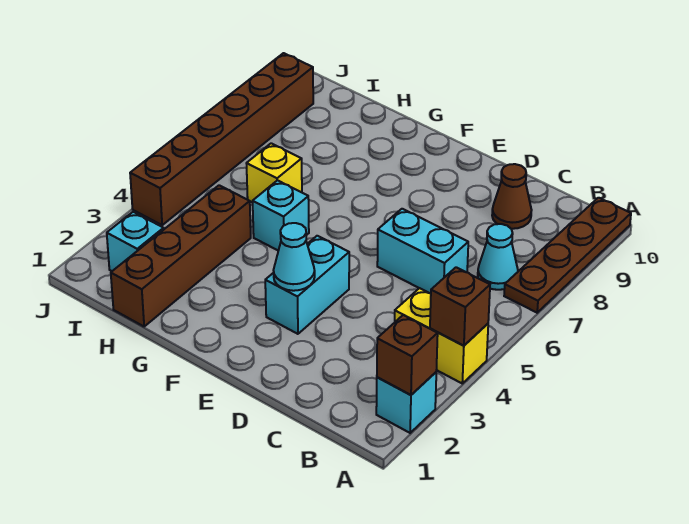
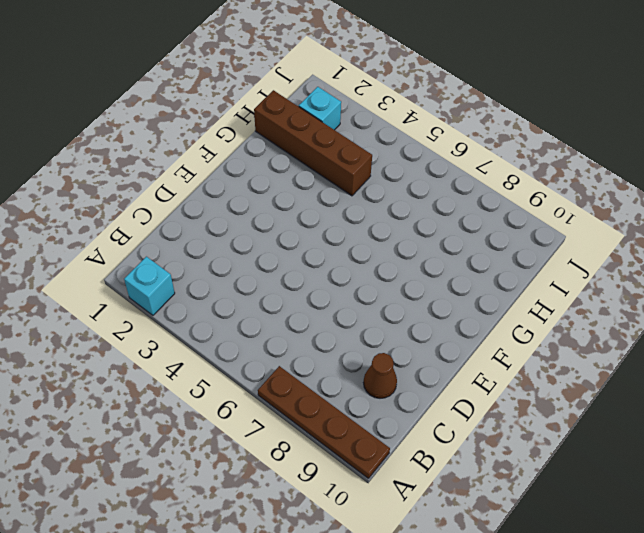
none -> yellow brick A4:B4 level 1
none -> cyan cone B7 level 1
none -> cyan brick C6:D6 level 1

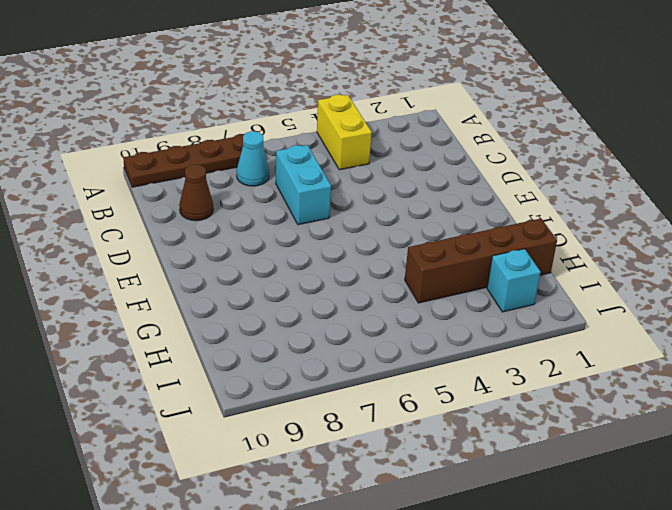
none -> cyan brick A2 level 1
none -> cyan brick E3:E4 level 1
none -> cyan brick G5 level 1

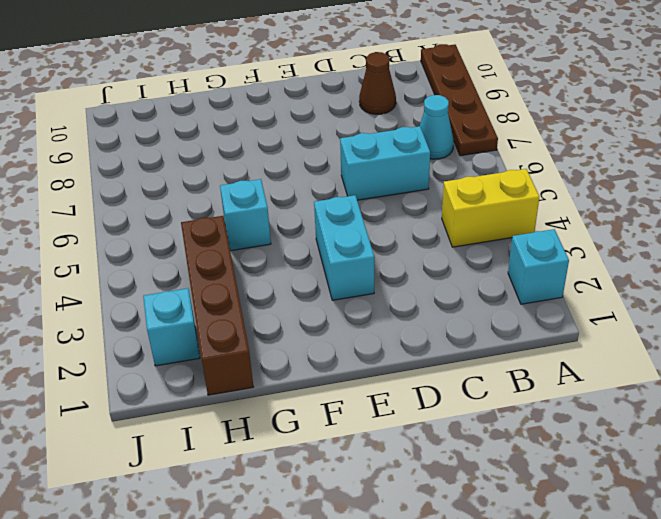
none -> yellow brick H6 level 1
none -> brown brick J4:J9 level 1
none -> brown brick A2 level 2

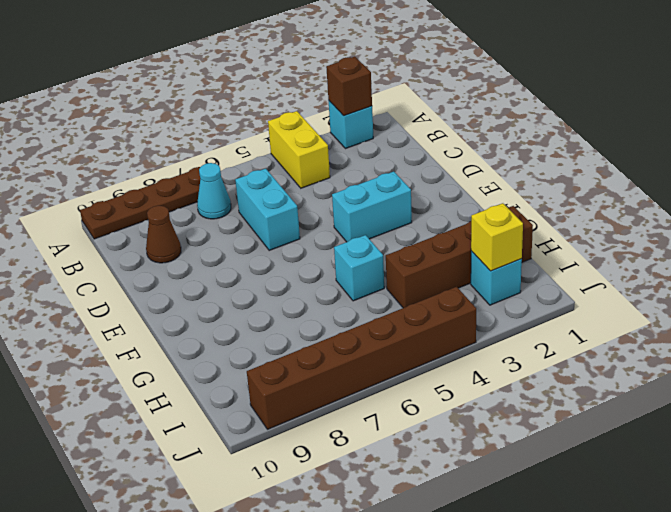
yellow brick I2 level 2 -> yellow brick H6 level 1
none -> brown brick A4 level 2
none -> cyan cone E3 level 2

